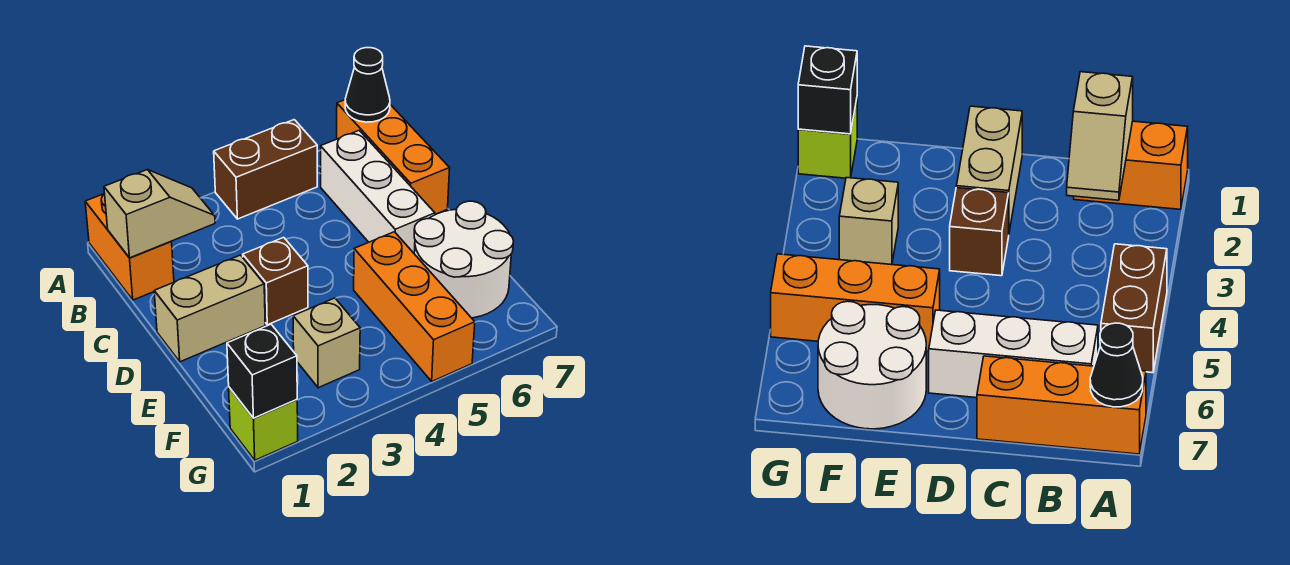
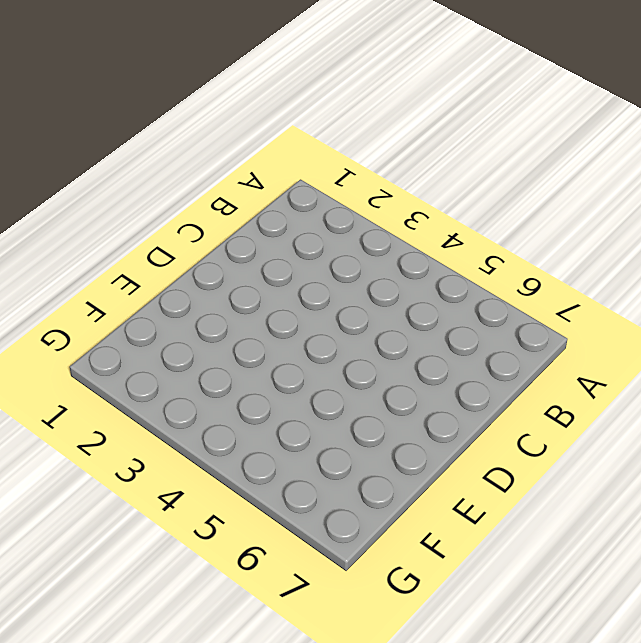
none -> orange brick A1:B1 level 1
none -> brown brick A4:A5 level 1
none -> orange brick A7:C7 level 1

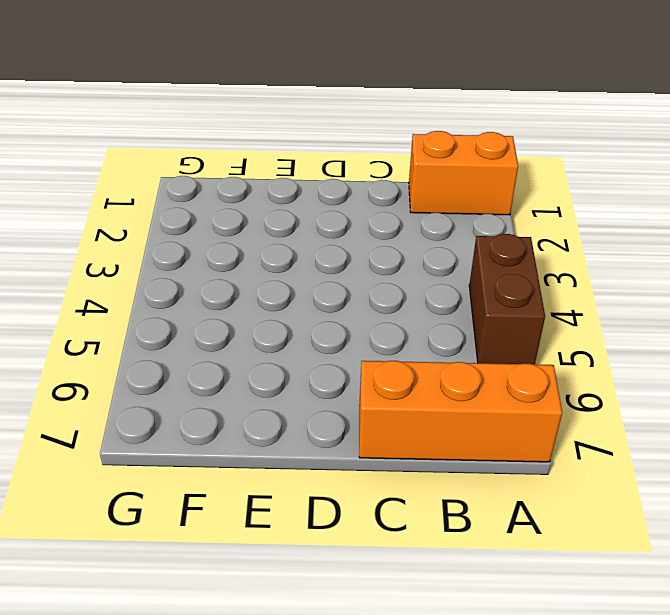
none -> white brick B6:D6 level 1
none -> tan brick D1:D2 level 1
none -> brown brick D3 level 1

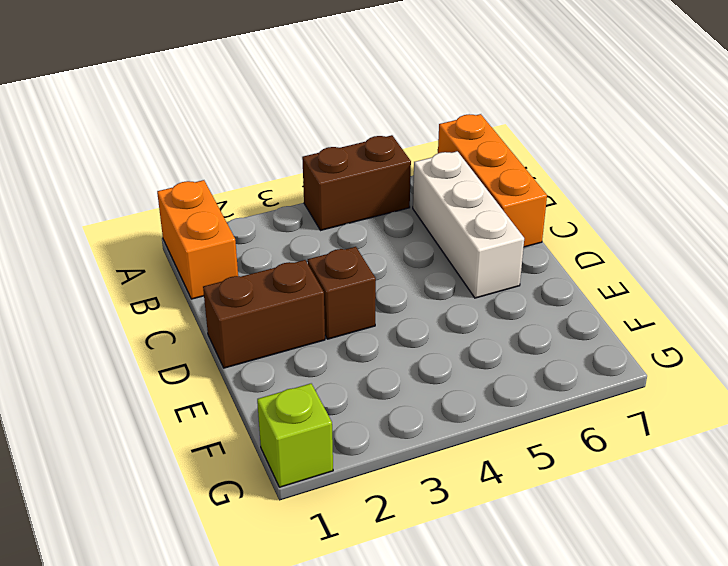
brown brick D1:D2 level 1 -> tan brick D1:D2 level 1
none -> orange brick E5:G5 level 1
none -> white round brick E6:F7 level 1
none -> tan brick F3 level 1

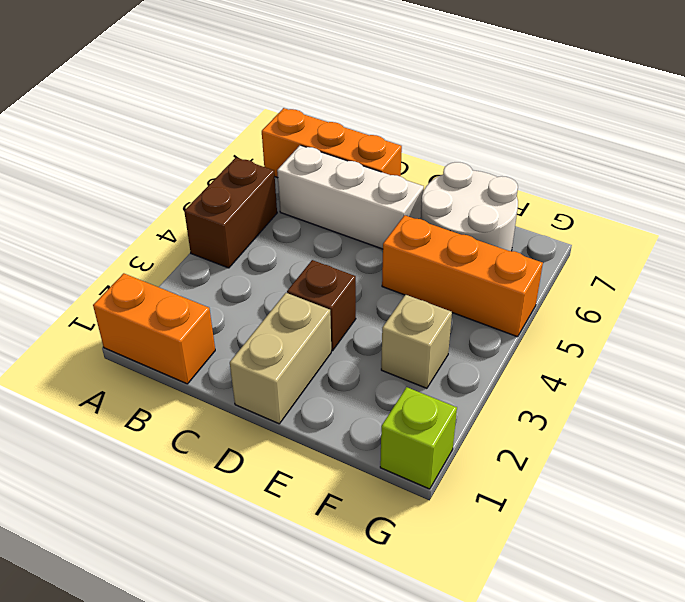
none -> black cone A7 level 2
none -> tan slope B1:B2 level 2 top 1
none -> black brick G1 level 2

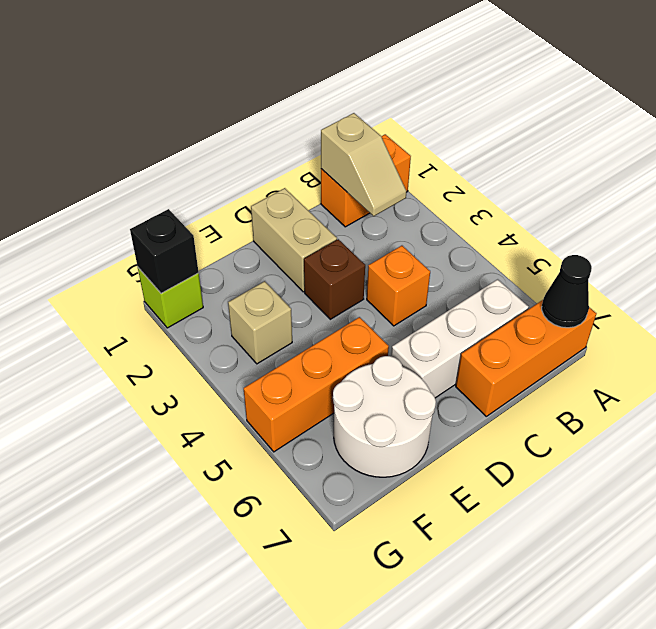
orange brick C4 level 1 -> none
none -> brown brick A4:A5 level 1

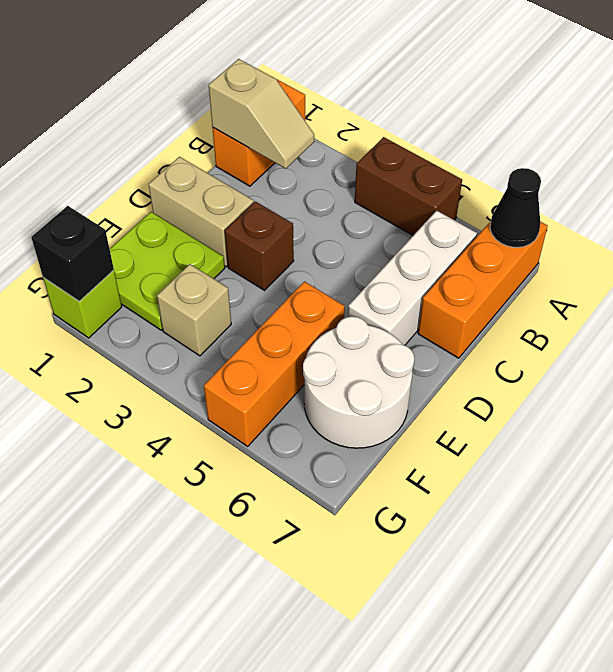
lime plate E1:F2 level 1 -> none

